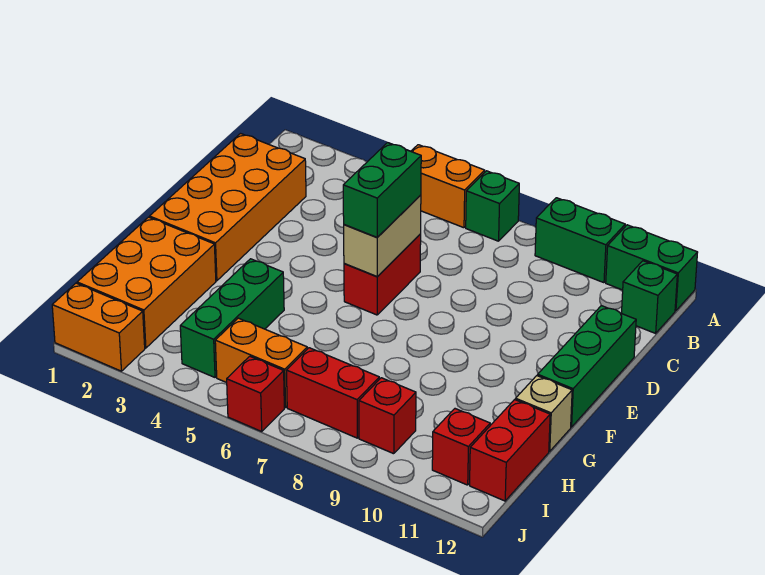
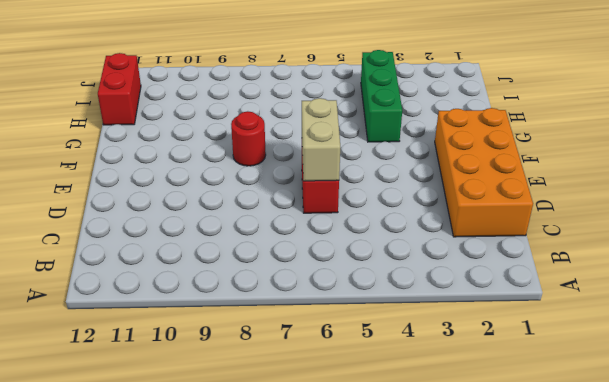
red round brick F8 level 1 -> none
none -> orange brick A5:A6 level 1
none -> green brick A7 level 1
none -> green brick A9:A10 level 1

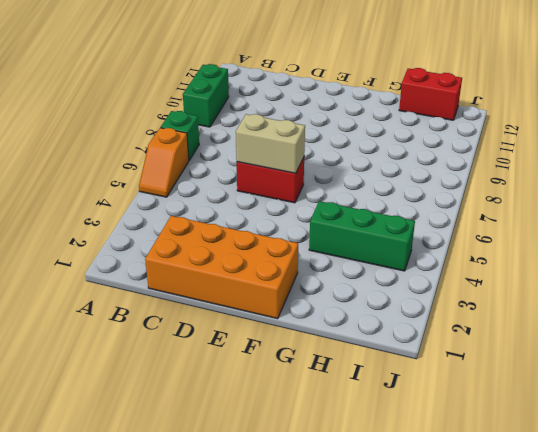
orange slope A5:A6 level 1 top 6 -> orange brick A5:A6 level 1
none -> green brick A11:A12 level 1
none -> green brick B12 level 1
none -> green brick D12:F12 level 1

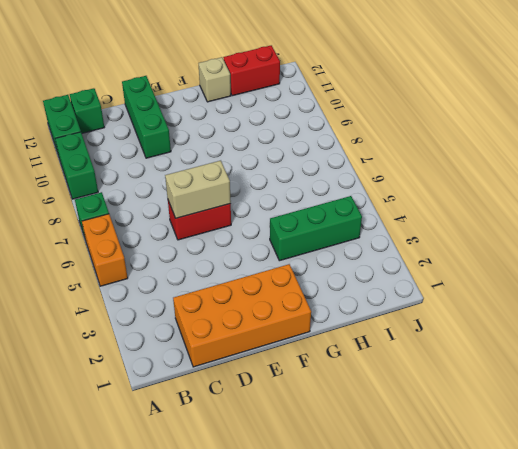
green brick D10:D12 level 1 -> green brick D12:F12 level 1
none -> orange brick G1:I2 level 1
none -> orange brick I5:I6 level 1
none -> red brick I7:I8 level 1

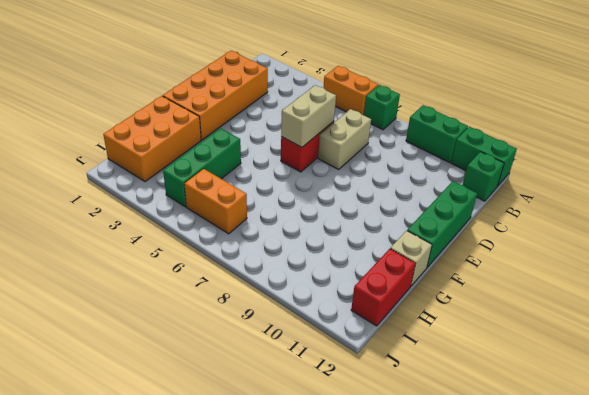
tan brick C7:D7 level 1 -> none
none -> red brick I7:I8 level 1
none -> red brick I9 level 1
none -> red brick I11 level 1

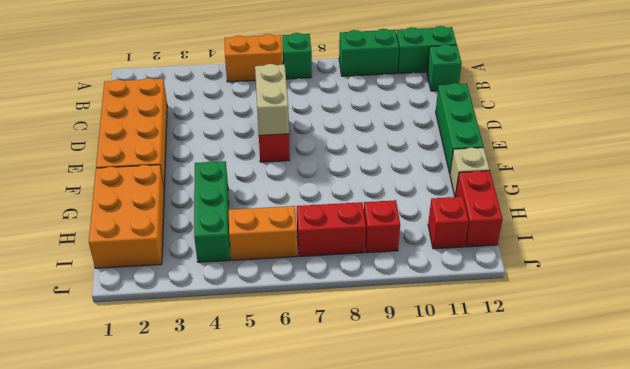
none -> orange brick J1:J2 level 1
none -> red brick J6 level 1
none -> green brick D6:E6 level 3

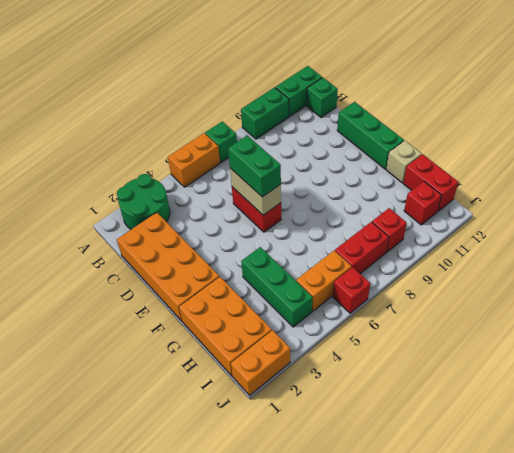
green round brick A2:B3 level 1 -> none

